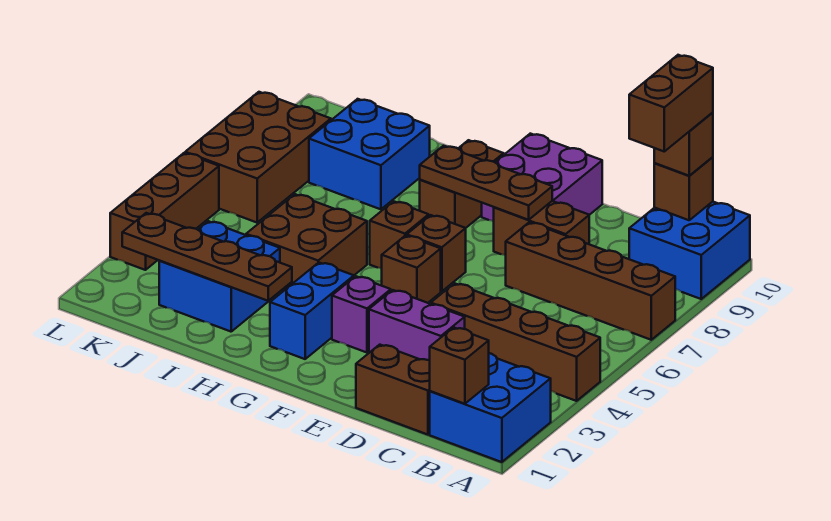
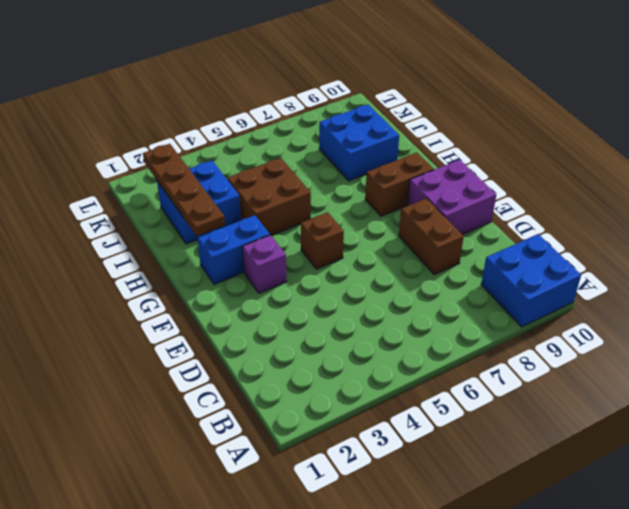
none -> blue brick A1:B2 level 1
none -> brown brick A4:D4 level 1
none -> brown brick A7:D7 level 1

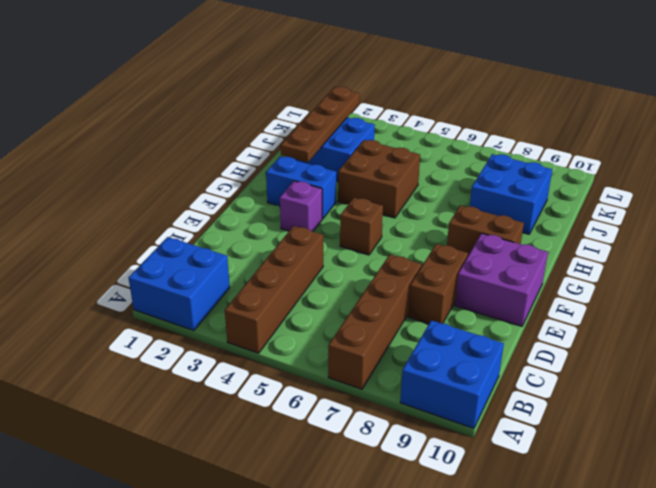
none -> brown brick C1:D1 level 1
none -> purple brick D3:E3 level 1
none -> brown brick F6 level 1

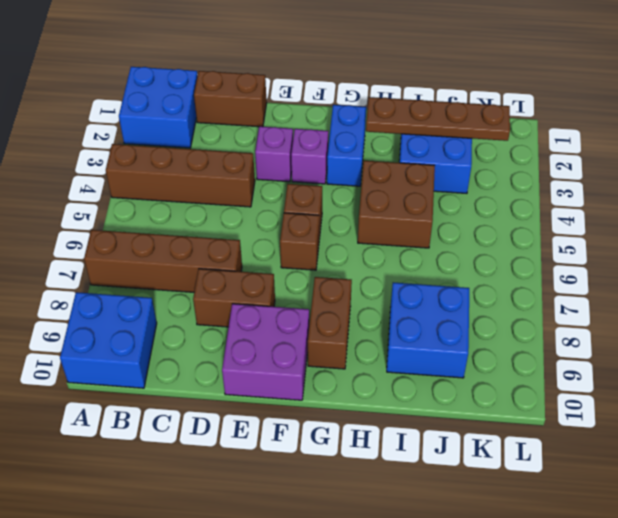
purple brick E3 level 1 -> purple brick D3:E3 level 1
none -> brown brick G6 level 1
none -> brown brick K6:L8 level 1
none -> brown brick L3:L5 level 1

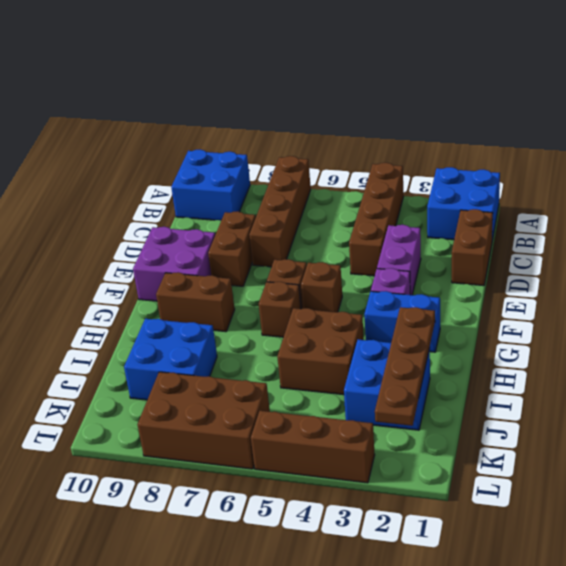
none -> brown brick B1 level 2
none -> brown brick B10 level 2
none -> brown plate E8:G8 level 2

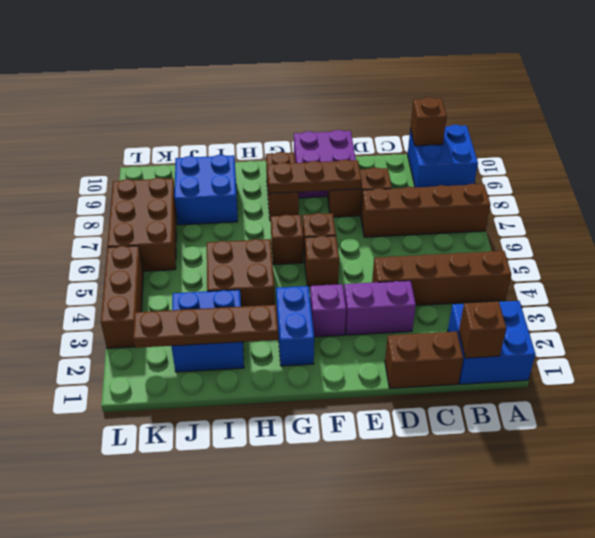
none -> brown brick B10 level 3
none -> brown brick B9:B10 level 4

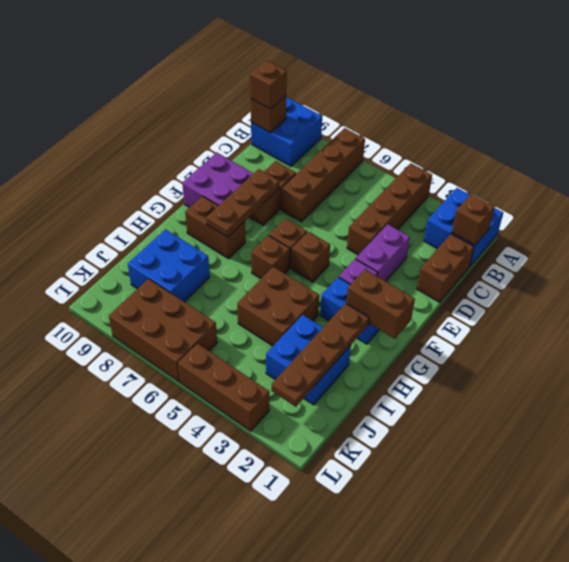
brown brick G1:G2 level 2 -> brown brick B9:B10 level 4

